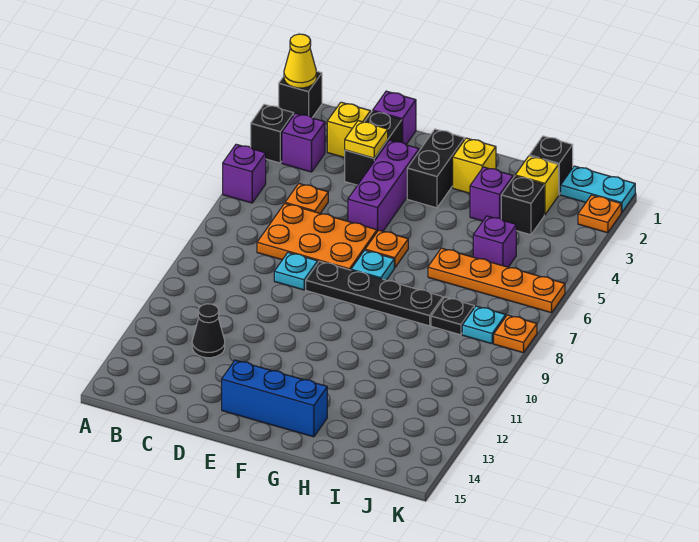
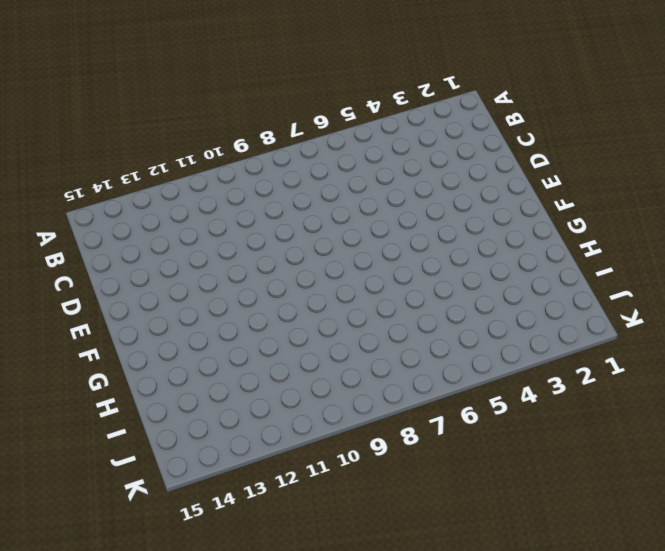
none -> black brick A1 level 1
none -> black brick A3 level 1
none -> purple brick A5 level 1
none -> purple brick B3 level 1

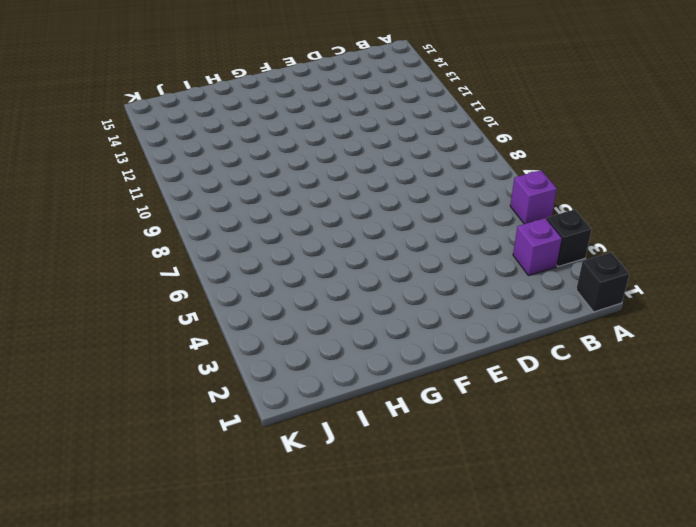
none -> yellow brick C2 level 1
none -> orange plate C5 level 1
none -> orange plate C6:E7 level 1
none -> black cone C12 level 1

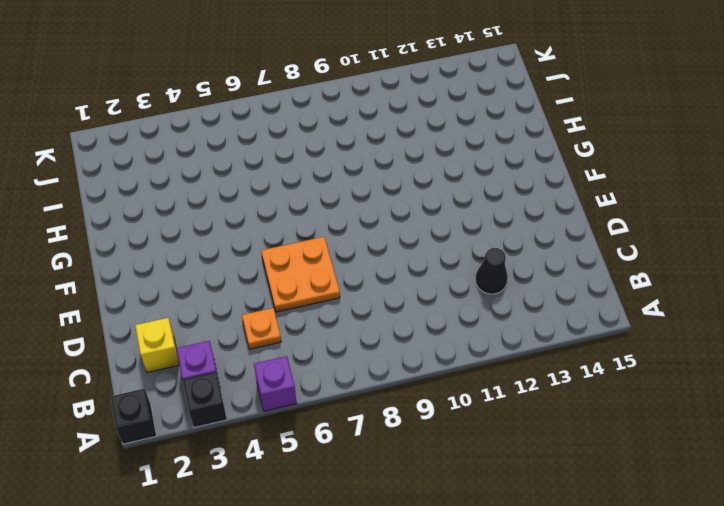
orange plate D6:E7 level 1 -> orange plate C6:E7 level 1
none -> purple brick D1 level 1
none -> black brick D2:D3 level 1
none -> cyan plate D8 level 1
none -> purple brick E3:E5 level 1

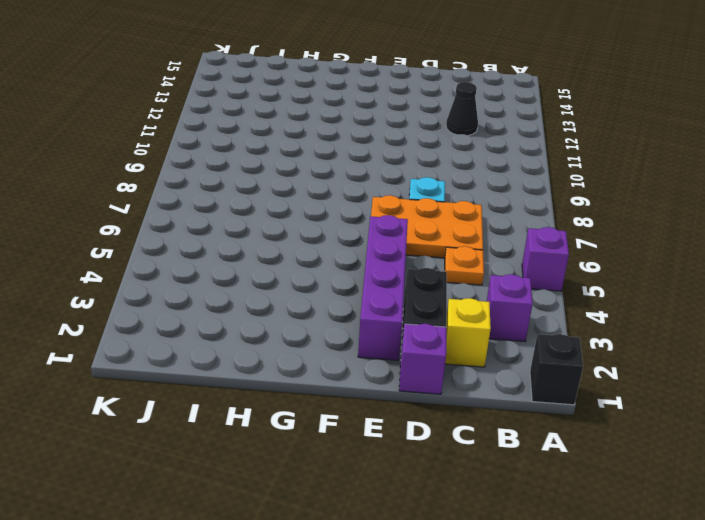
purple brick E2:E5 level 1 -> purple brick E3:E5 level 1
none -> black brick A3 level 1
none -> black plate E8:H8 level 1
none -> blue brick E14:G14 level 1
none -> black brick F2:F3 level 1

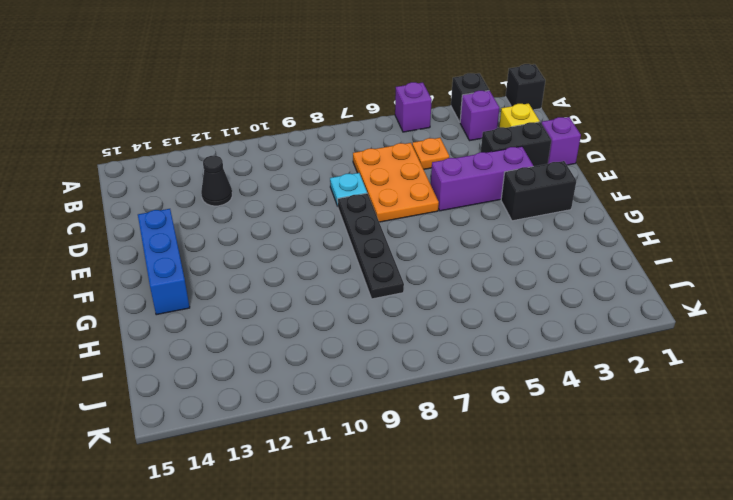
none -> orange plate F6 level 1
none -> cyan plate F7 level 1
none -> yellow brick G2 level 1
none -> purple brick H3 level 1

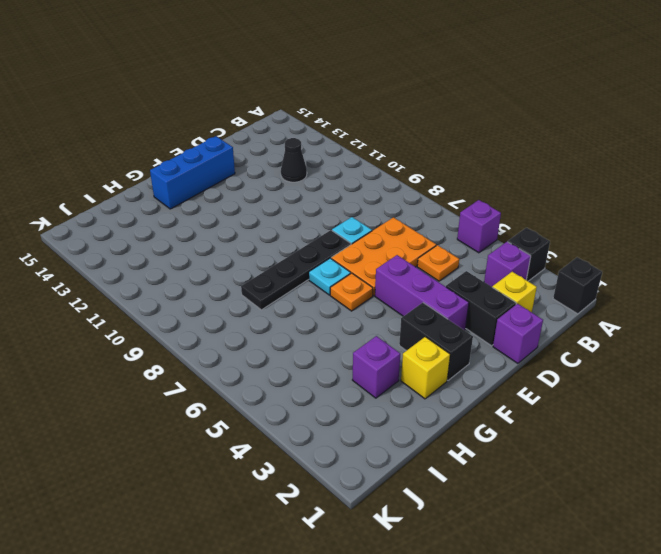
none -> orange plate H6:K6 level 1
none -> black brick I1 level 1
none -> yellow brick I2 level 1
none -> black brick I3 level 1

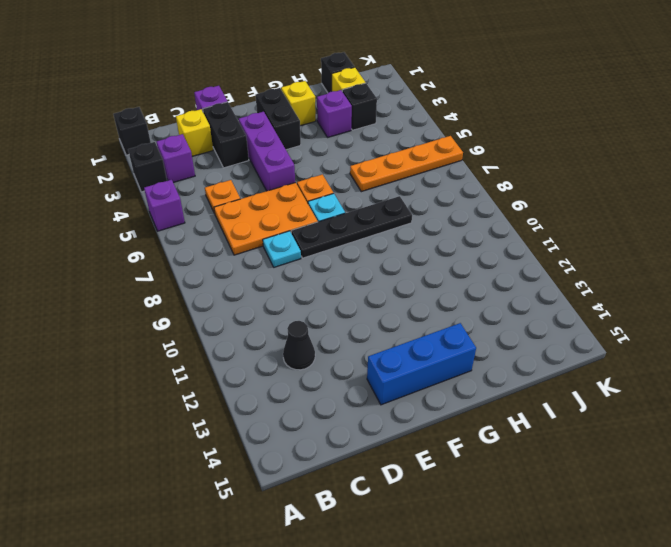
none -> purple brick I5 level 1
none -> black plate I8 level 1
none -> cyan plate J1:K1 level 1
none -> cyan plate J8 level 1

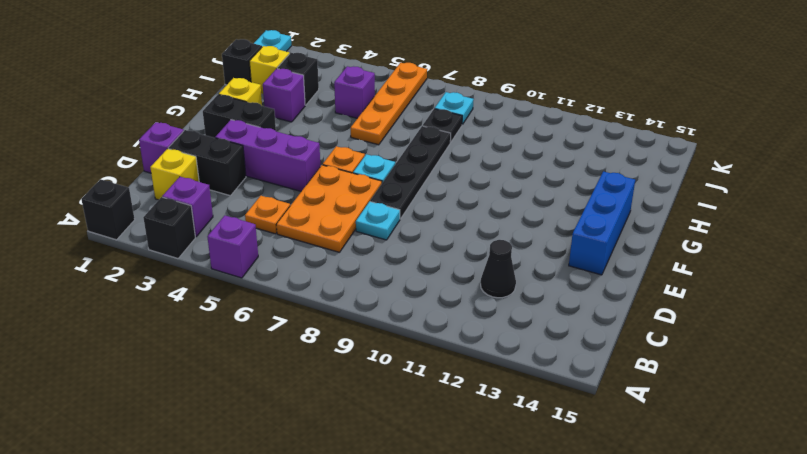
none -> orange plate K2 level 1
none -> orange plate K8 level 1
none -> yellow cone A1 level 2
none -> yellow plate D3 level 2

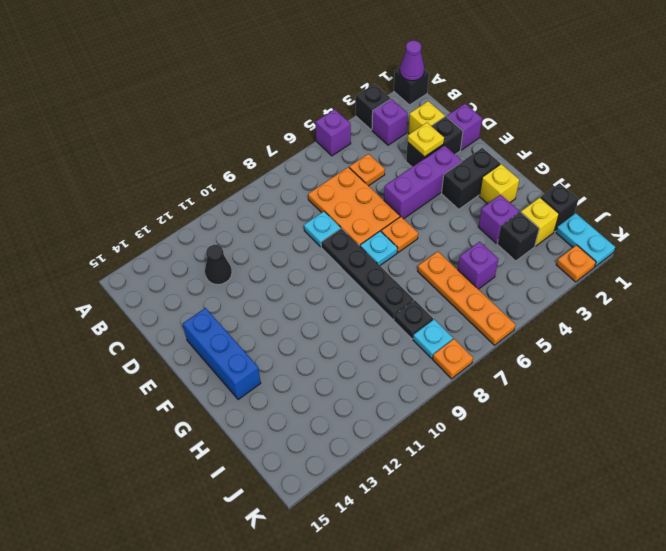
purple cone A1 level 2 -> yellow cone A1 level 2

